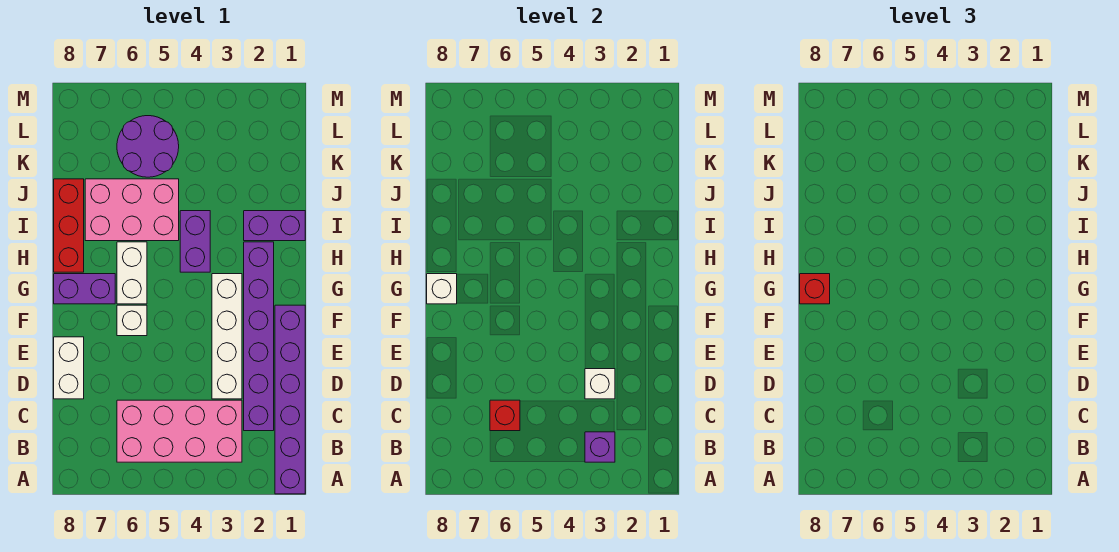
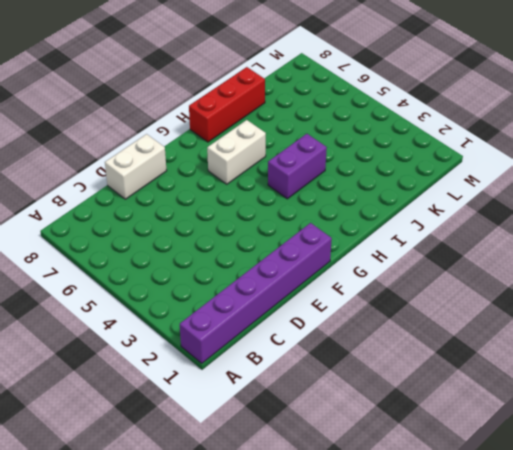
none -> pink brick B3:C6 level 1
none -> purple brick C2:H2 level 1
none -> white brick D3:G3 level 1

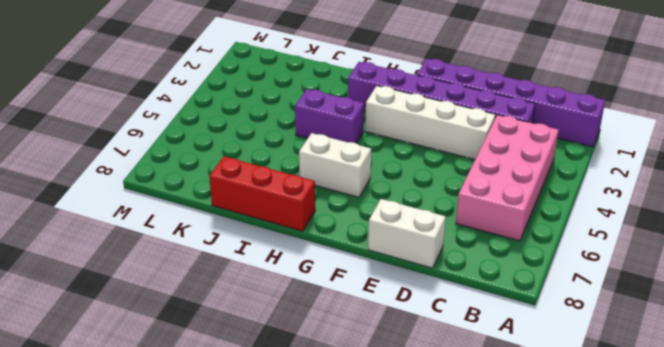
none -> white brick F6 level 1
none -> purple brick G7:G8 level 1
none -> purple brick I1:I2 level 1

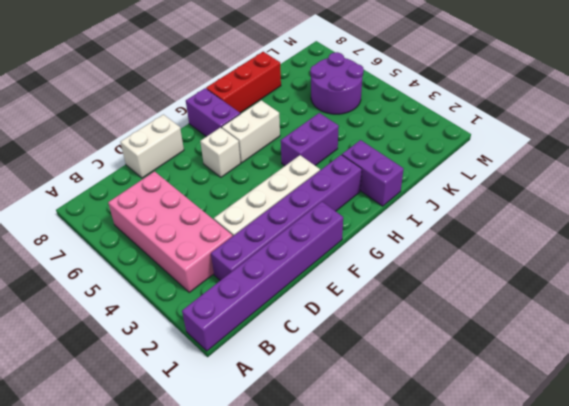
none -> pink brick I5:J7 level 1
none -> purple brick B3 level 2
none -> red brick C6 level 2

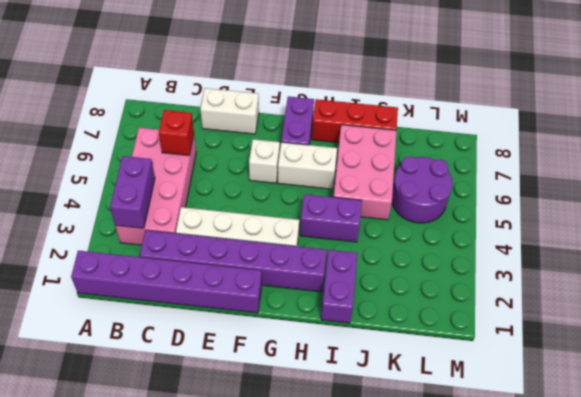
purple brick B3:B4 level 2 -> purple brick B3 level 2
none -> white brick D3 level 2
none -> white brick G8 level 2
none -> red brick G8 level 3

